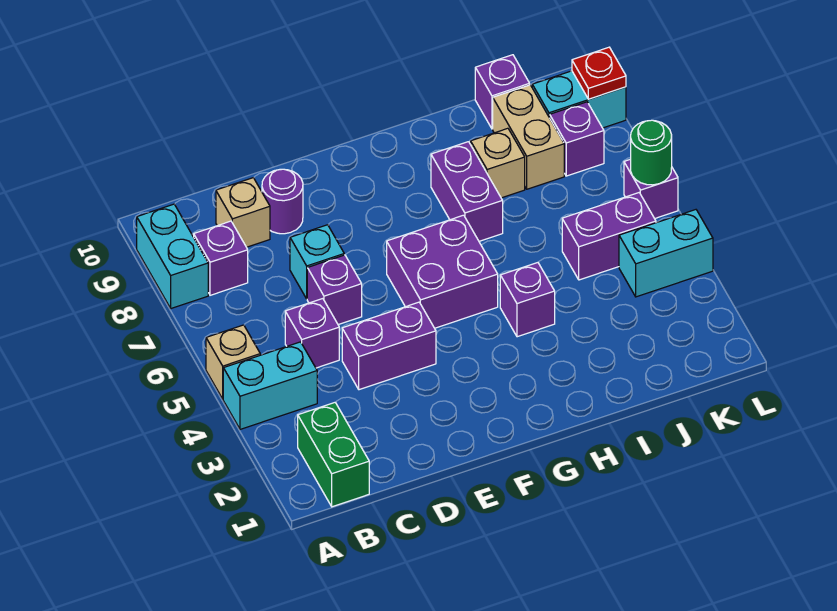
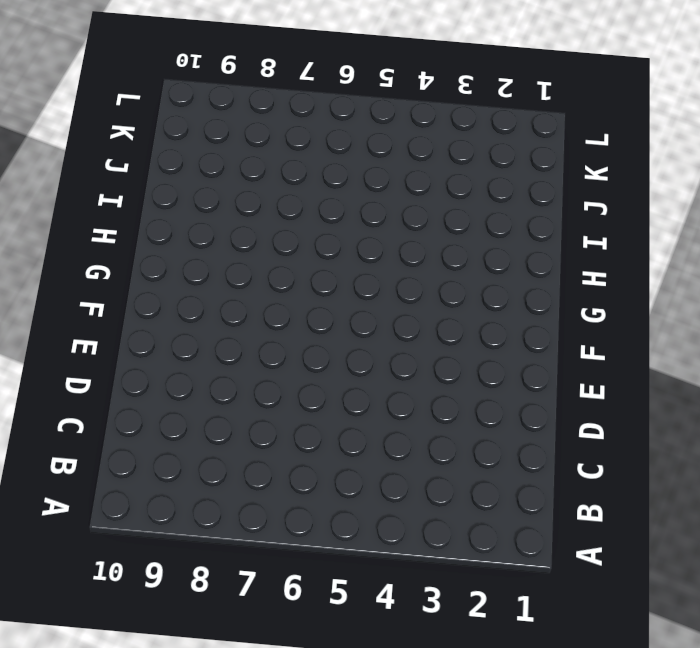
none -> cyan brick A4:B4 level 1
none -> tan brick A5 level 1
none -> cyan brick A8:A9 level 1

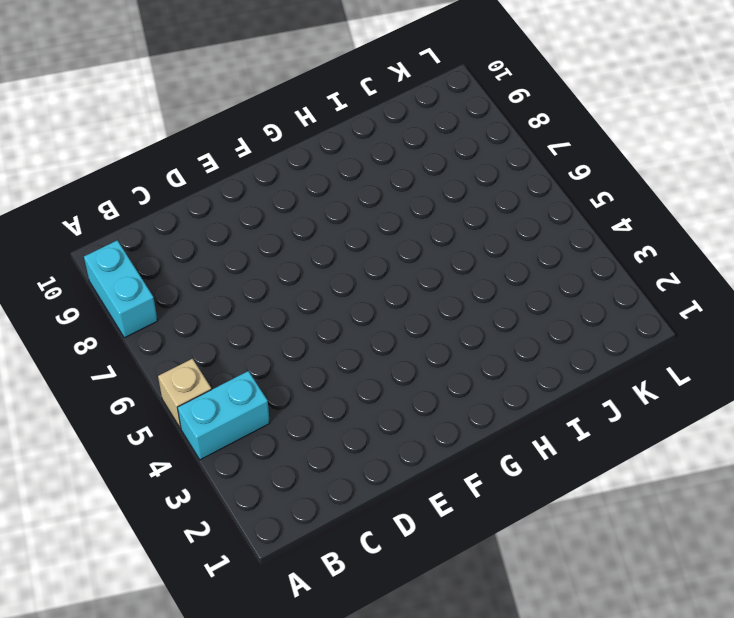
none -> green brick B1:B2 level 1
none -> purple brick B8 level 1
none -> purple brick C5 level 1

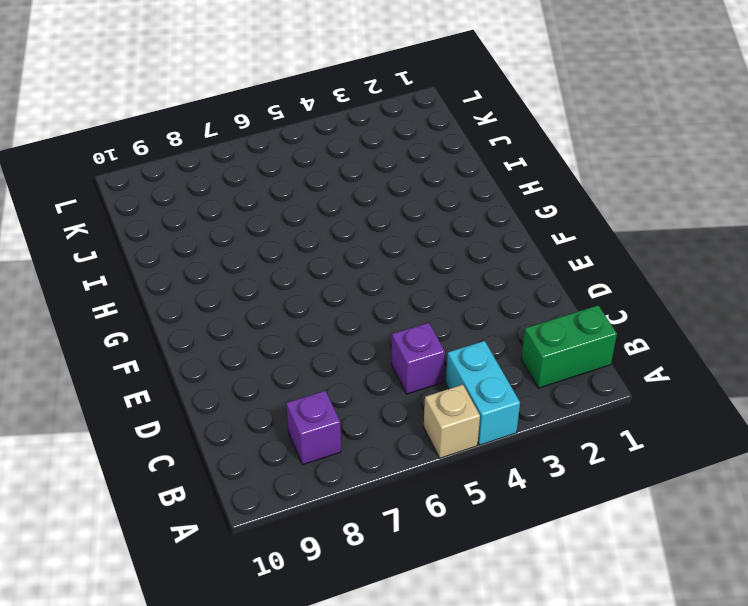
none -> cyan brick A8:A9 level 1
none -> tan brick C9 level 1
none -> purple brick D4:E4 level 1

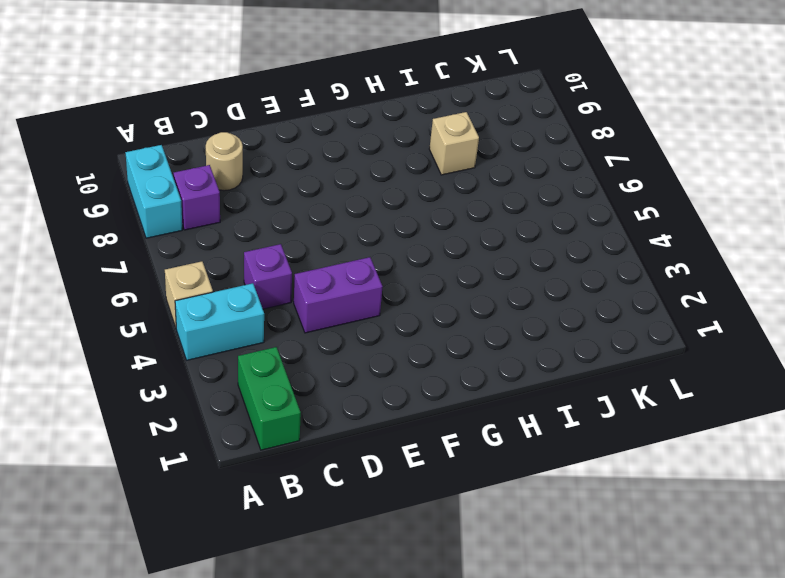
tan round brick C9 level 1 -> tan brick C9 level 1
none -> purple brick D6 level 1
none -> cyan brick D7 level 1
none -> purple round brick D9 level 1

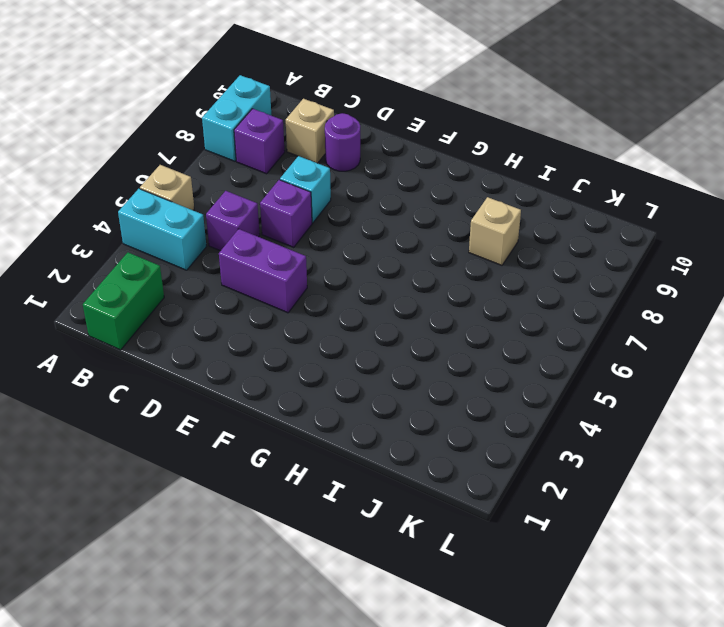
none -> purple brick F5:G6 level 1
none -> purple brick H4 level 1
none -> purple brick H7:H8 level 1

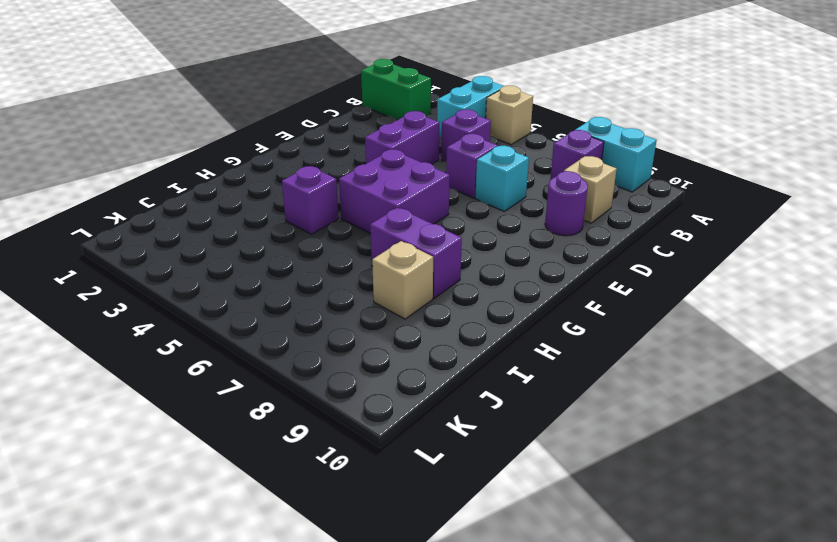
none -> purple brick J5:K5 level 1
none -> tan brick J8:J9 level 1
none -> purple brick J10 level 1

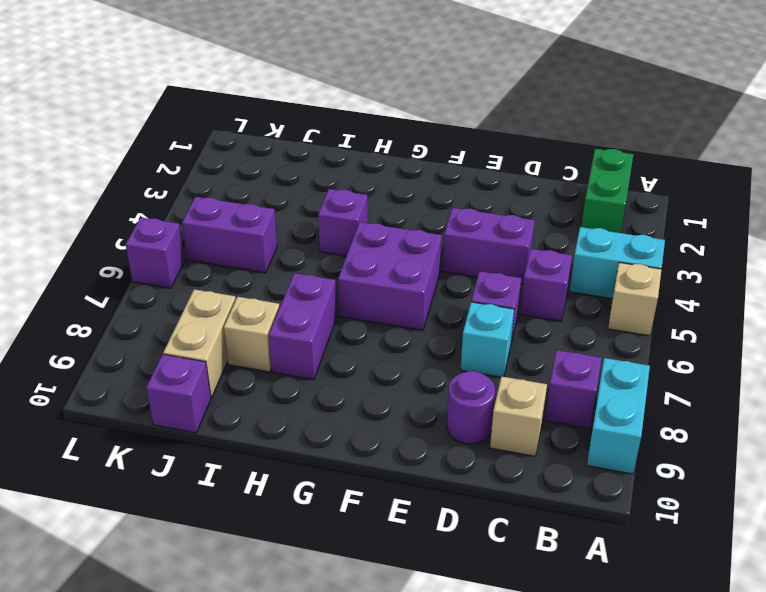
none -> cyan brick K4:L4 level 1
none -> purple brick K8 level 1
none -> cyan brick K9:L9 level 1

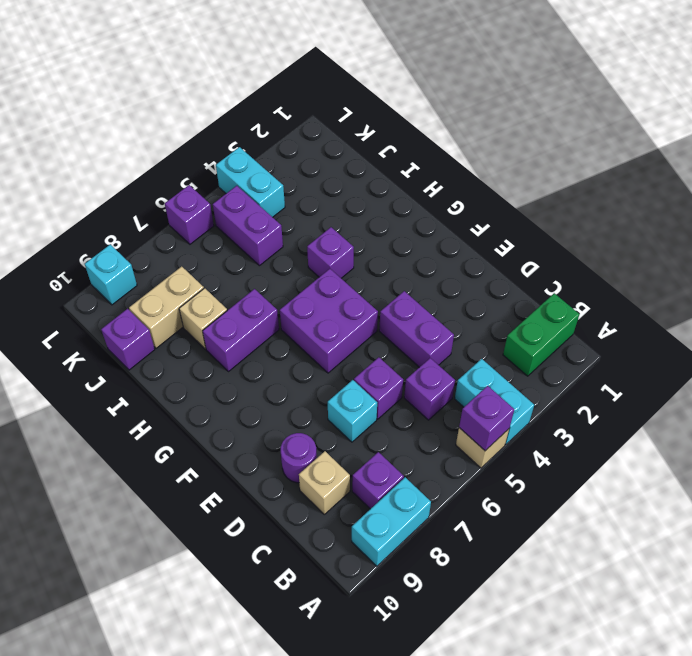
purple brick A5 level 2 -> purple brick K8 level 1
cyan brick L9 level 1 -> cyan brick K9:L9 level 1
none -> green round brick L6 level 2
none -> red plate L9 level 2

